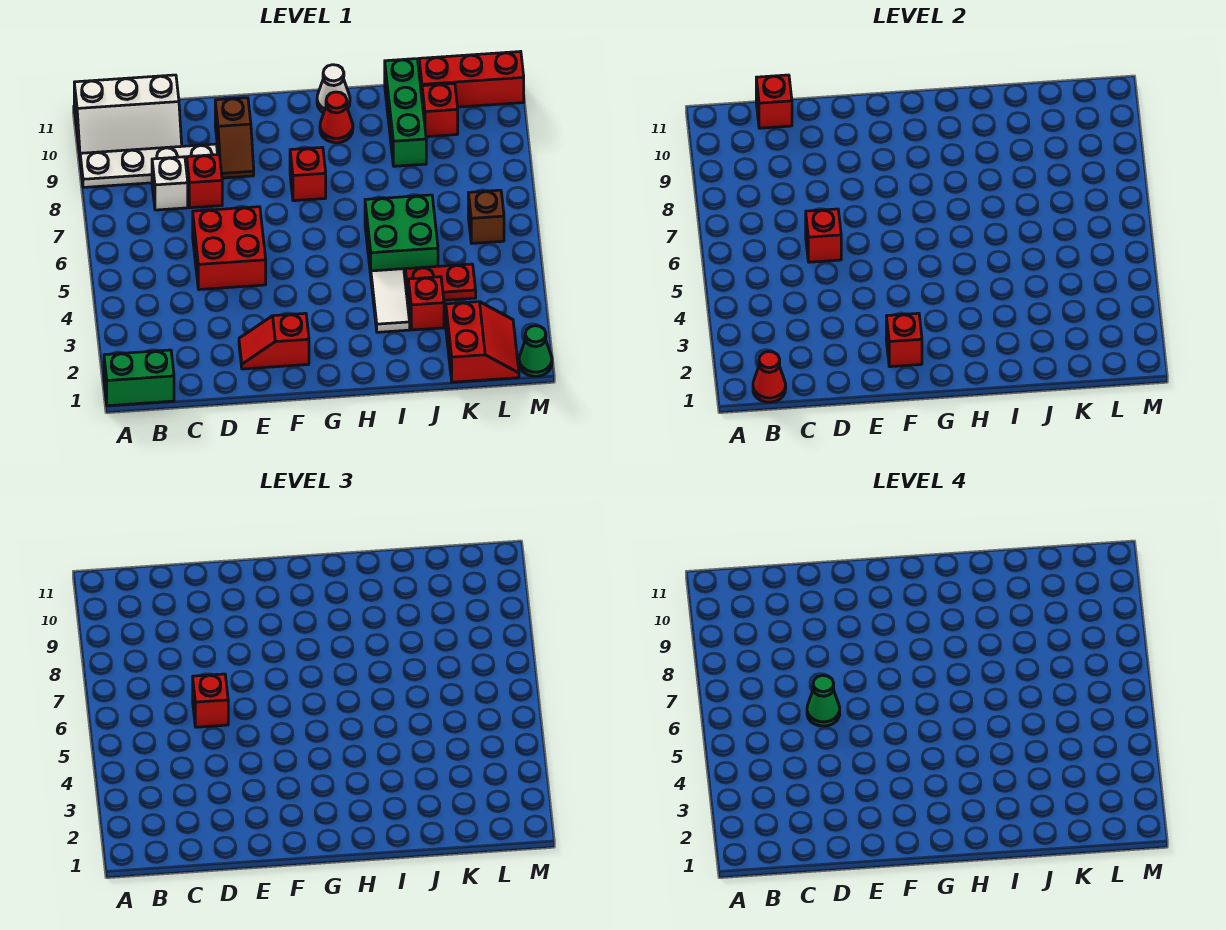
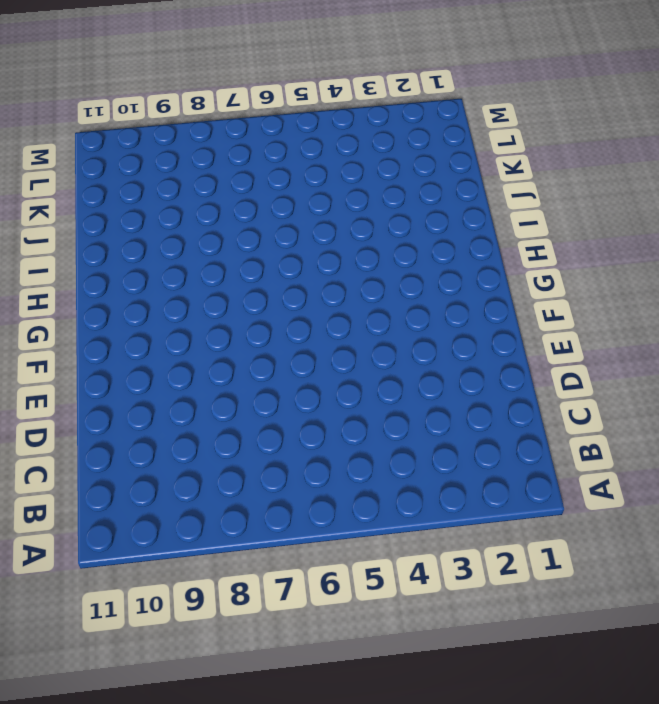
none -> green brick A1:B1 level 1
none -> white plate A9:D9 level 1
none -> white slope A10:C11 level 1 top 11

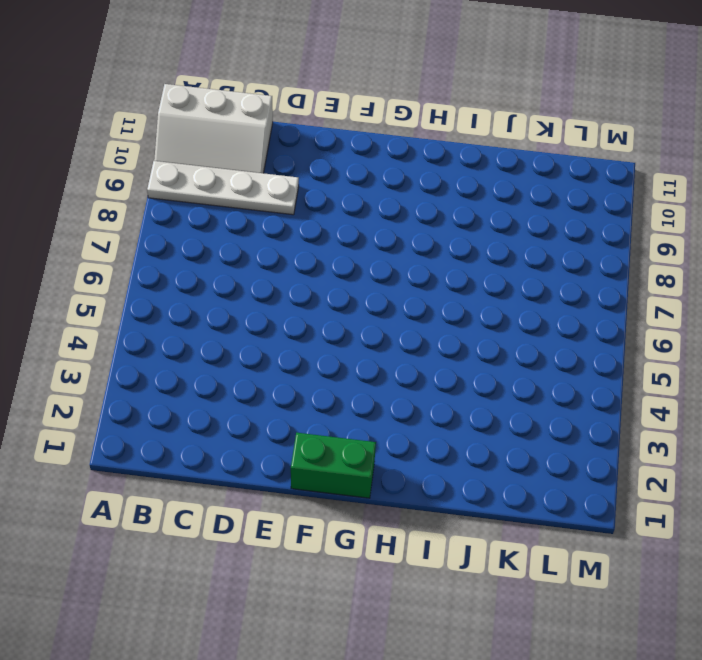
green brick F1:G1 level 1 -> green brick A1:B1 level 1
none -> white brick C8 level 1
none -> red brick D5:E6 level 1
none -> red brick D8 level 1

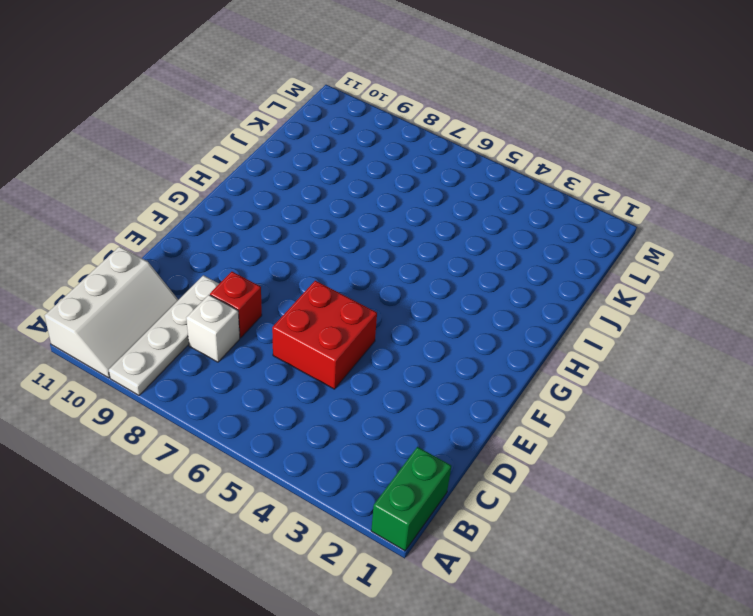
none -> red slope E2:F2 level 1 top F
none -> brown slope E9:E10 level 1 top 10
none -> red brick G8 level 1

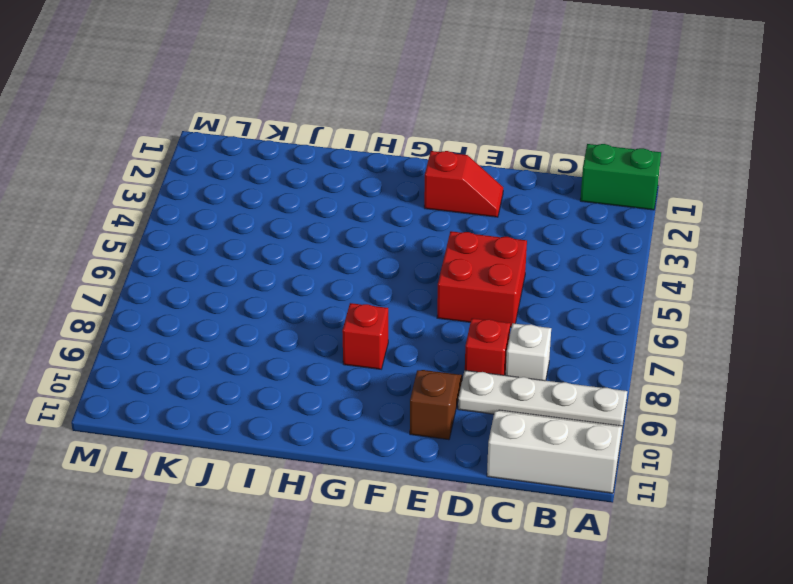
none -> red cone H10 level 1
none -> white cone H11 level 1
none -> white tile I3:I4 level 1

